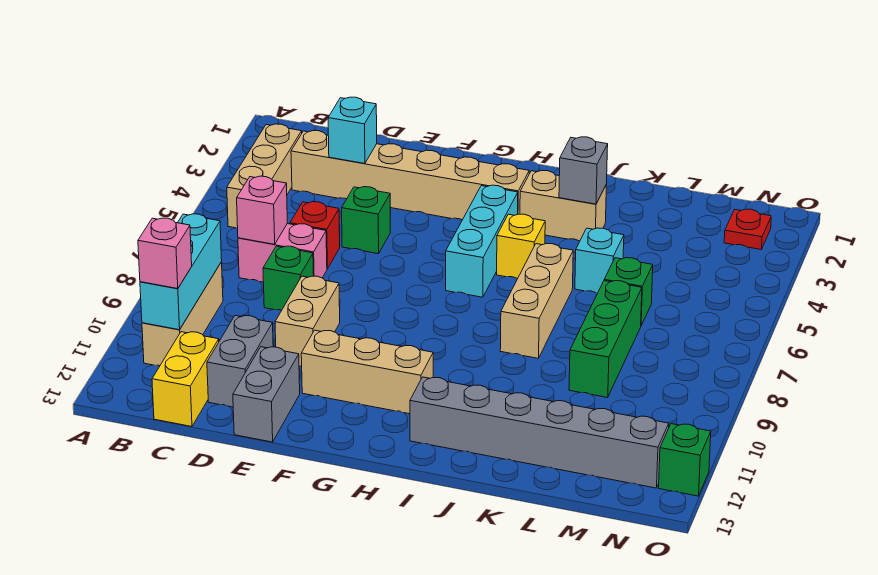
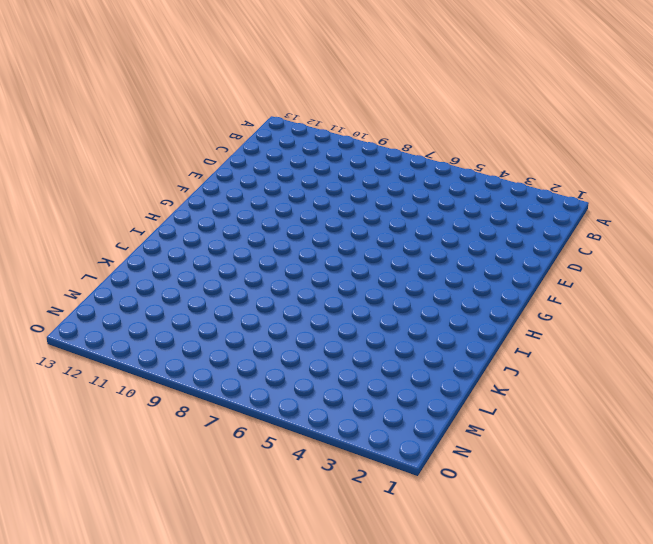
none -> tan brick B3:B5 level 1
none -> tan brick B9:B11 level 1
none -> tan brick C3:H3 level 1

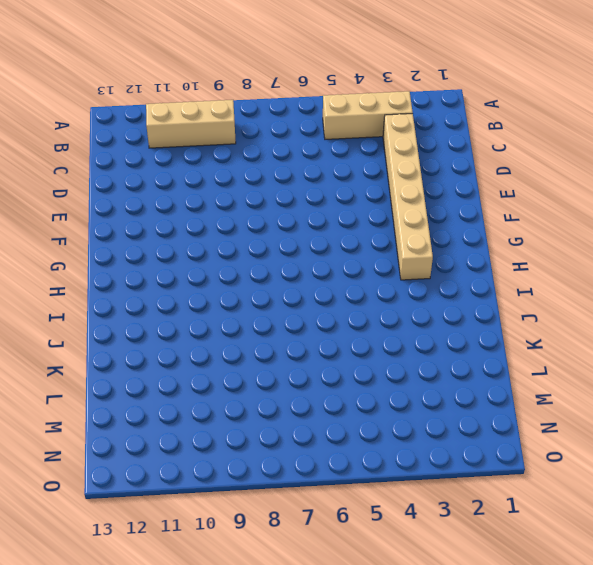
none -> pink brick C7:D7 level 1
none -> yellow brick C12:C13 level 1
none -> red brick D6 level 1

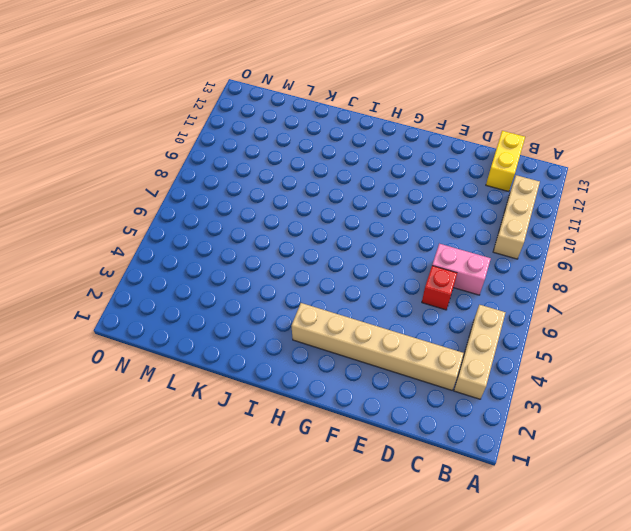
none -> green brick D8 level 1
none -> grey brick D11:D12 level 1
none -> green brick E5 level 1

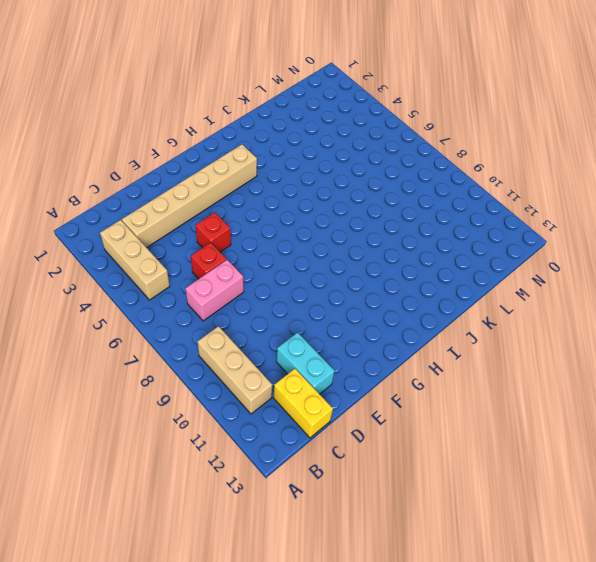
cyan brick D11:D12 level 1 -> grey brick D11:D12 level 1
red brick E5 level 1 -> green brick E5 level 1
none -> green brick D8 level 1
none -> tan brick E9:E10 level 1
none -> grey brick E12:E13 level 1

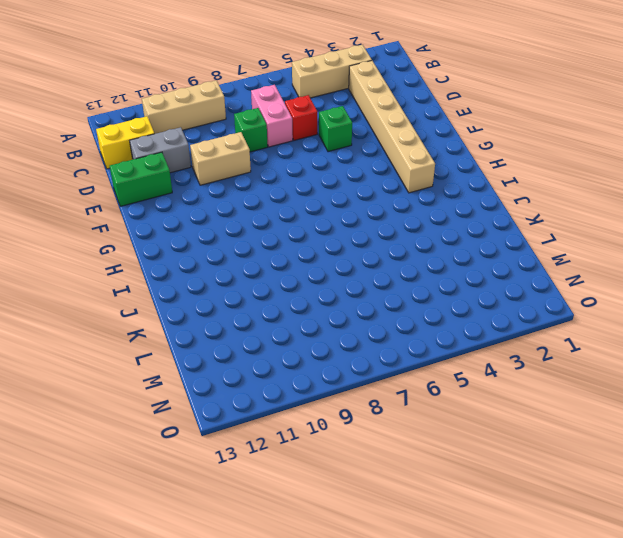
green brick E12:E13 level 1 -> grey brick E12:E13 level 1
none -> tan brick F11:H11 level 1
none -> cyan brick H4:H6 level 1
none -> tan brick I3:J3 level 1

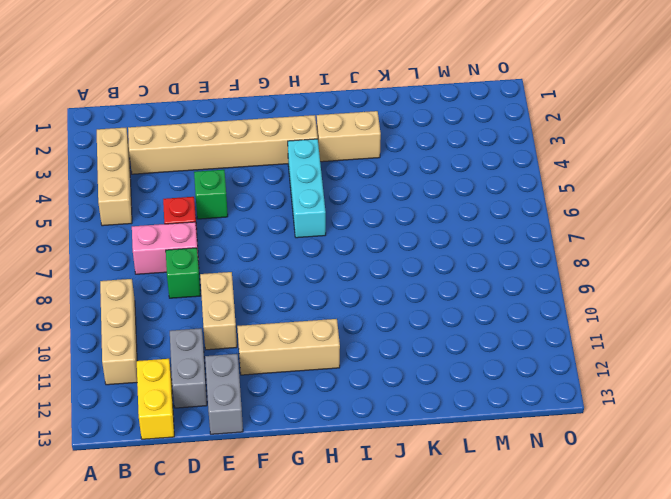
none -> yellow brick I5 level 1
none -> grey brick I12:N12 level 1
none -> tan brick J6:J8 level 1

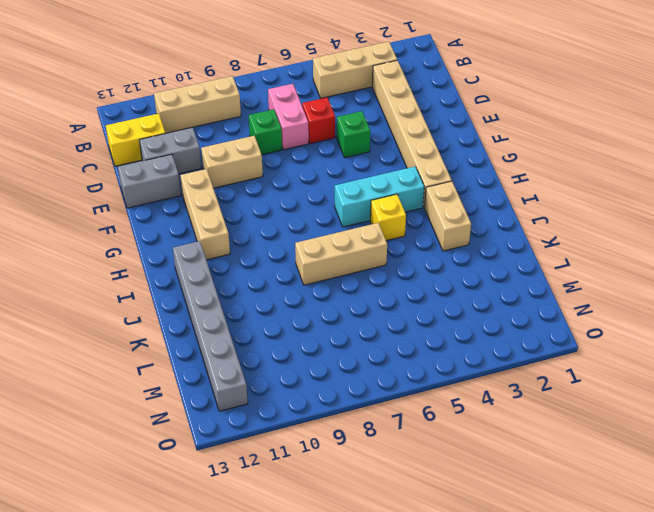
none -> cyan brick K5 level 1
none -> green brick L6 level 1
none -> green brick L7:L9 level 1

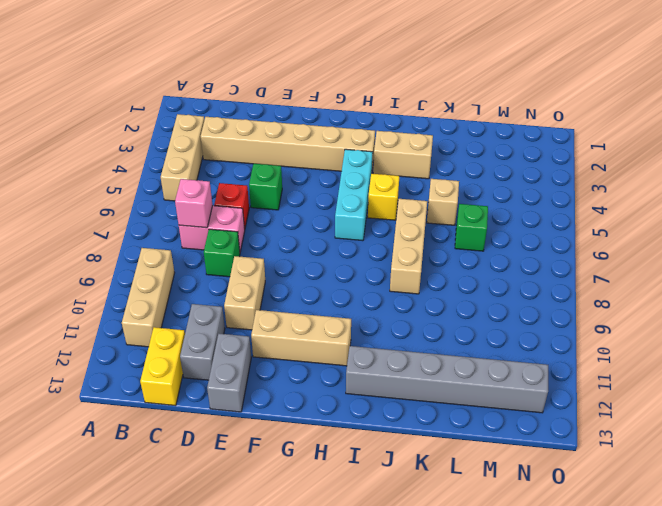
tan brick K5 level 1 -> cyan brick K5 level 1
none -> green brick L7:L9 level 1
none -> red plate N2 level 1
none -> green brick O12 level 1

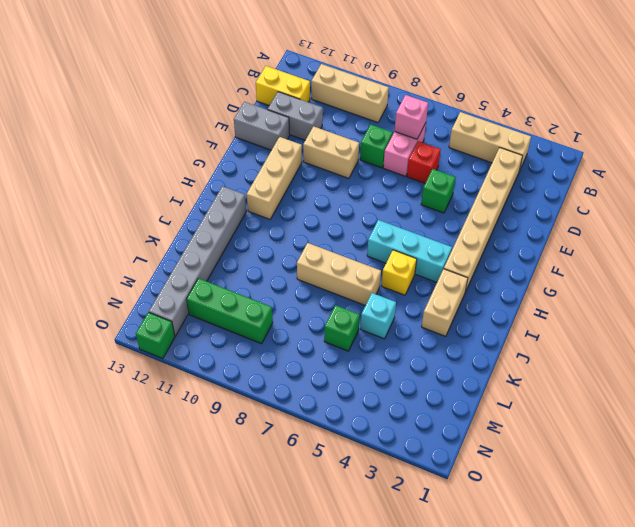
green brick M9:M11 level 1 -> green brick L7:L9 level 1
none -> red plate N2 level 1
none -> cyan brick B9:B11 level 2
none -> cyan brick D3 level 2

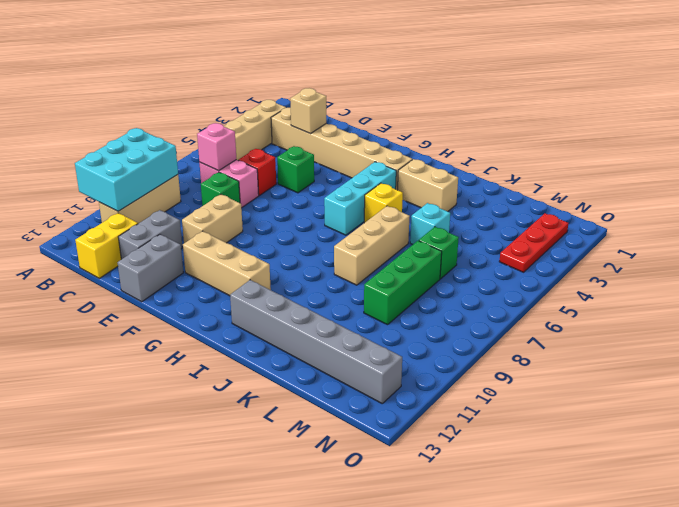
cyan brick A9:B11 level 2 -> cyan brick B9:B11 level 2
tan brick D3 level 2 -> cyan brick D3 level 2
red plate N2:N4 level 1 -> red plate N2 level 1
none -> green brick O12 level 1
none -> grey brick J3 level 2
none -> pink brick B11 level 3

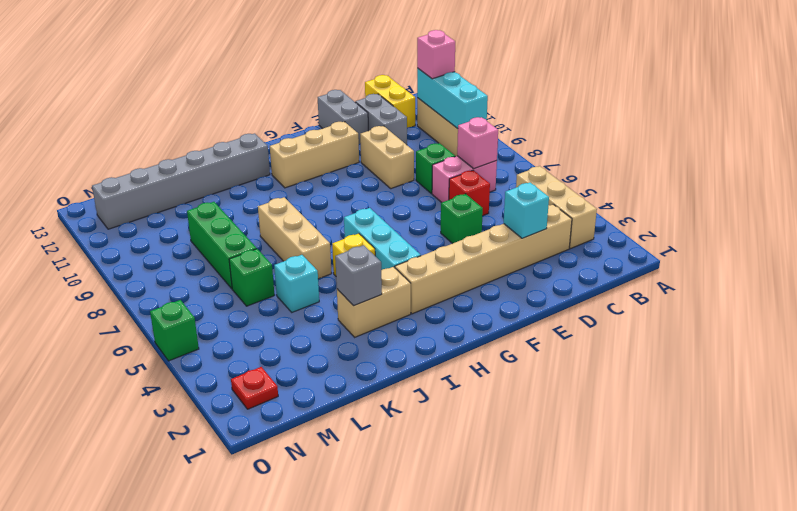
green brick O5 level 1 -> green brick O12 level 1

